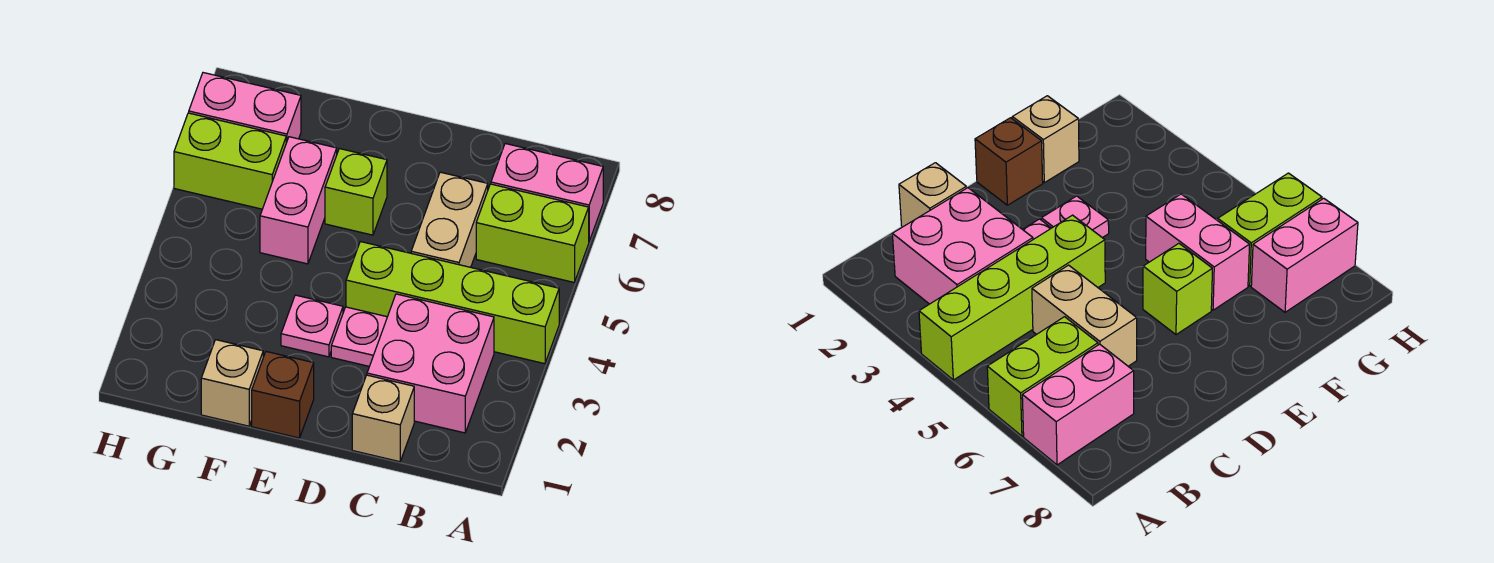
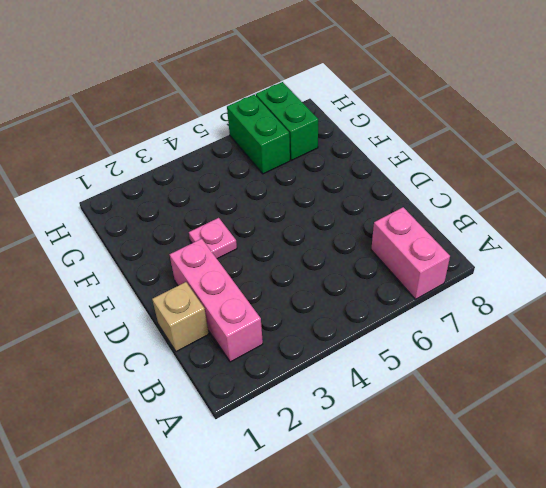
pink brick B2:D2 level 1 -> pink brick B2:C3 level 1
green brick G6:H6 level 1 -> lime brick G6:H6 level 1
green brick G7:H7 level 1 -> pink brick G7:H7 level 1
none -> lime brick A4:D4 level 1
none -> lime brick A6:B6 level 1
none -> tan brick C5:C6 level 1

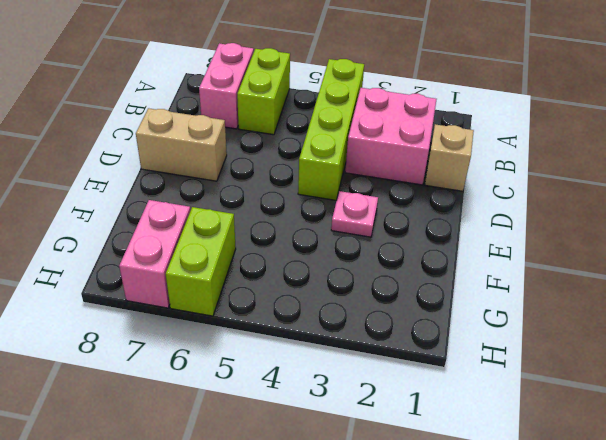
tan brick D7:D8 level 1 -> tan brick C5:C6 level 1
none -> pink plate D3 level 1
none -> brown brick E1 level 1
none -> lime brick E6 level 1

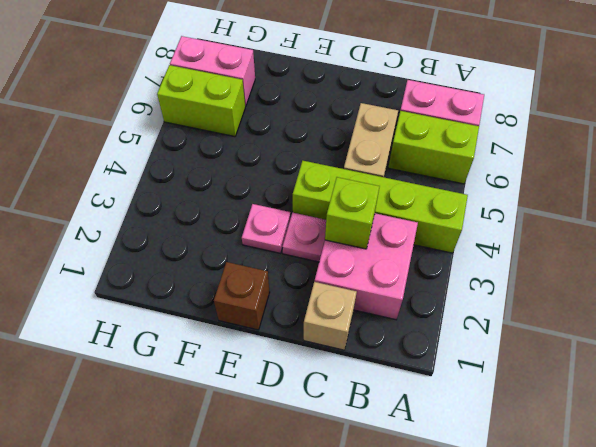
lime brick C3 level 2 -> lime brick E6 level 1
none -> tan brick F1 level 1
none -> pink brick F5:F6 level 1

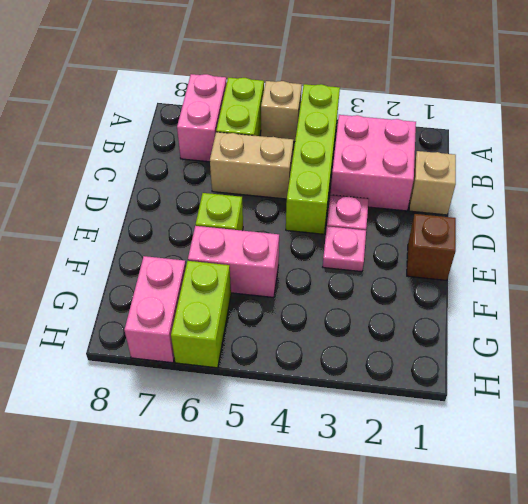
tan brick A5 level 1 -> tan brick F1 level 1

